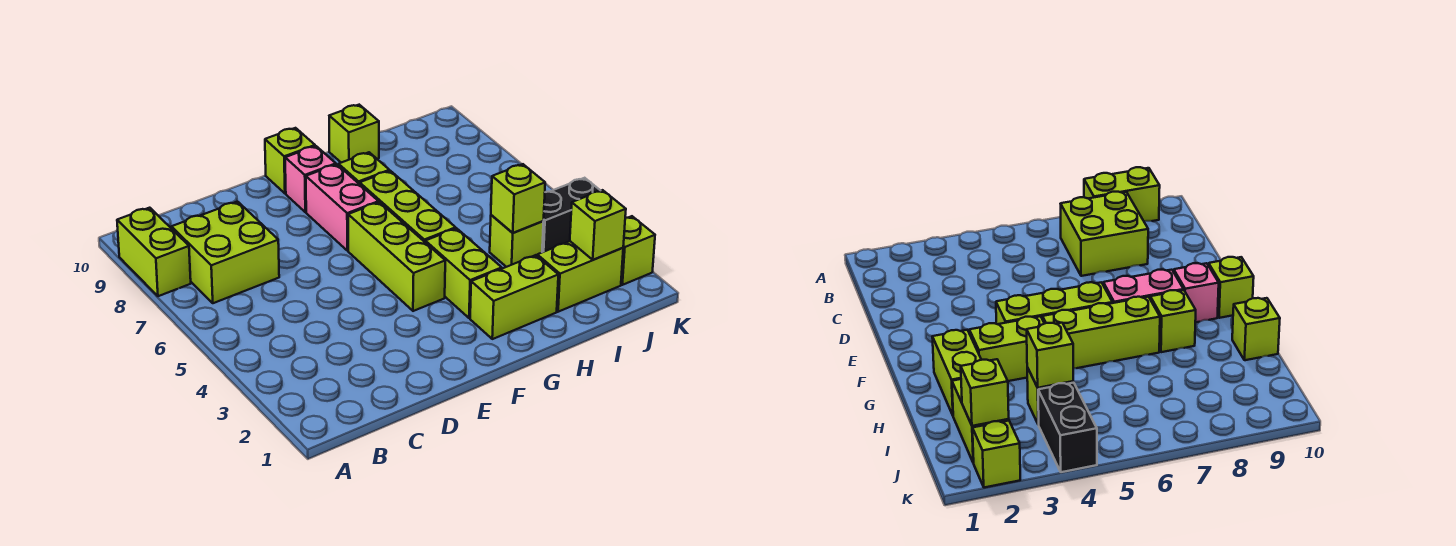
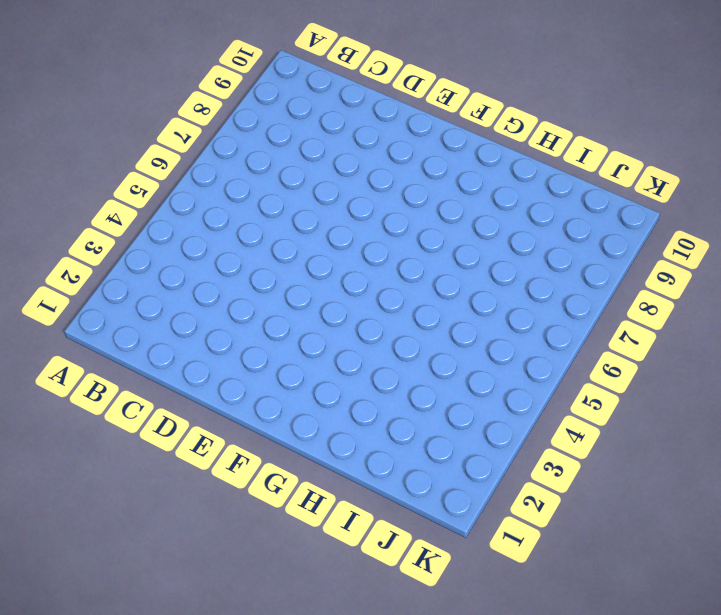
none -> lime brick A8:A9 level 1
none -> lime brick B7:C8 level 1
none -> lime brick F4:F6 level 1

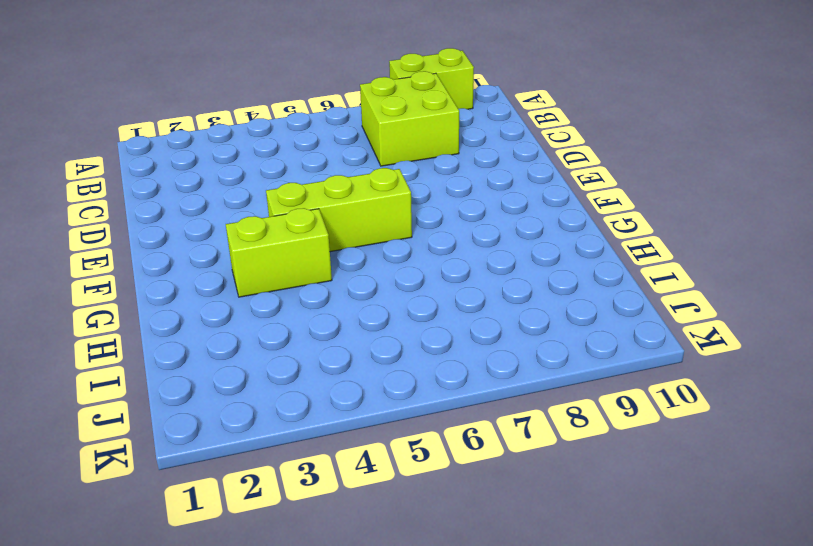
none -> pink brick F7:F8 level 1
none -> pink brick F9 level 1
none -> lime brick F10 level 1

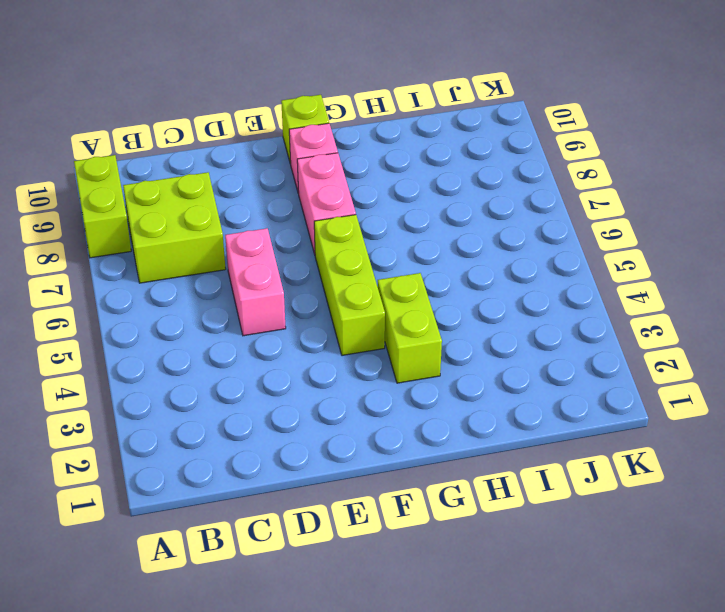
pink brick D5:D6 level 1 -> none
none -> lime brick G2:H2 level 1
none -> lime brick G5:G7 level 1
none -> lime brick G8 level 1

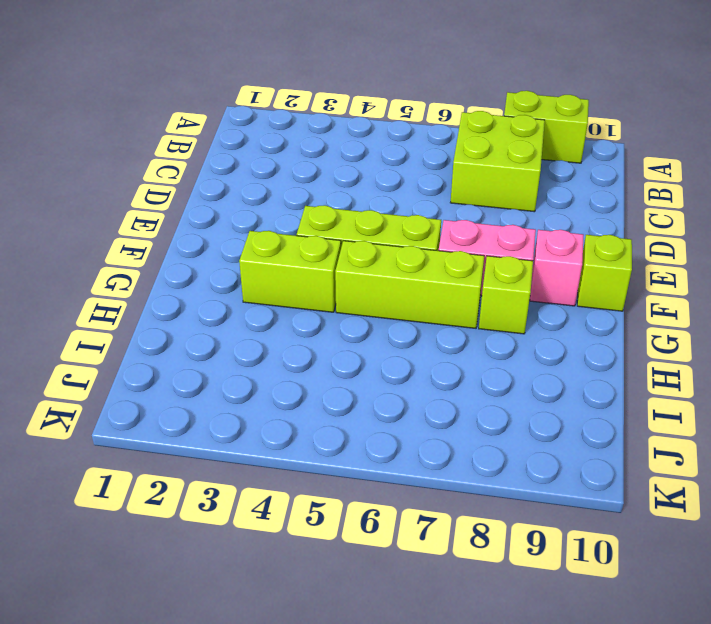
none -> lime brick G2:H2 level 1
none -> lime brick H10 level 1
none -> lime brick I2:J2 level 1

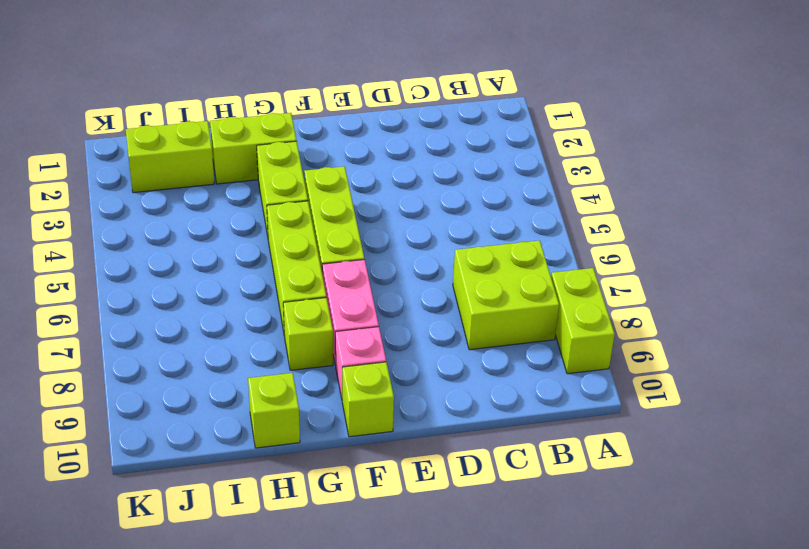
none -> lime brick I4 level 1
none -> black brick J4:K4 level 1
none -> lime brick K2 level 1

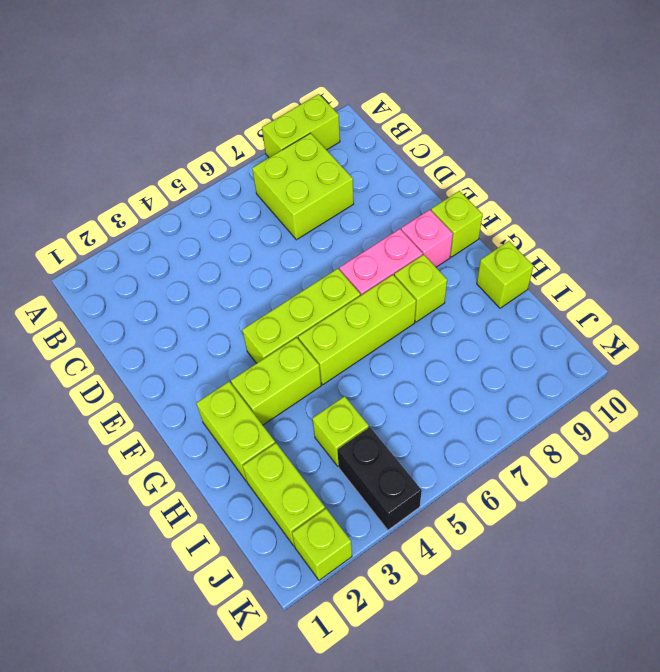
none -> lime brick I4 level 2
none -> lime brick J2 level 2

